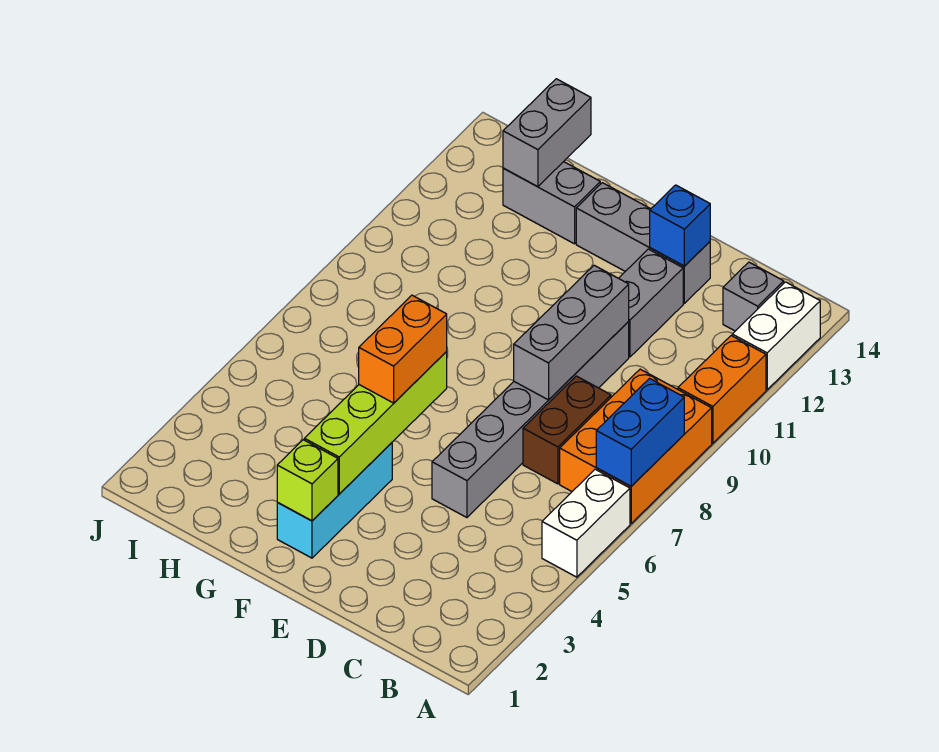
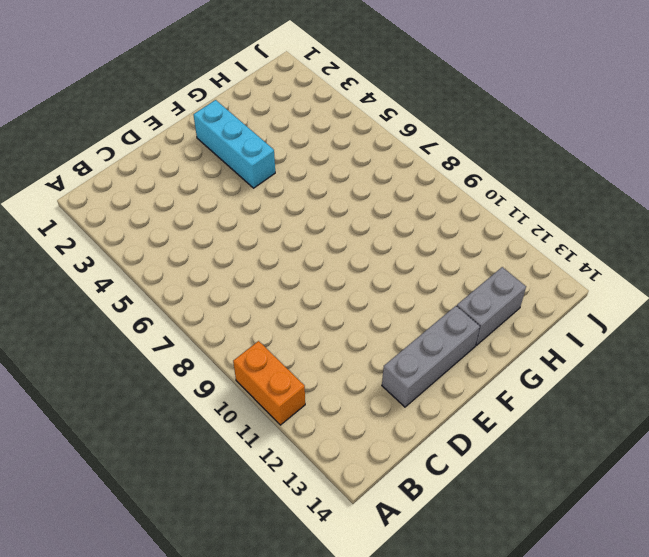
none -> white brick A5:A6 level 1
none -> orange brick A7:B9 level 1
none -> white brick A12:A13 level 1

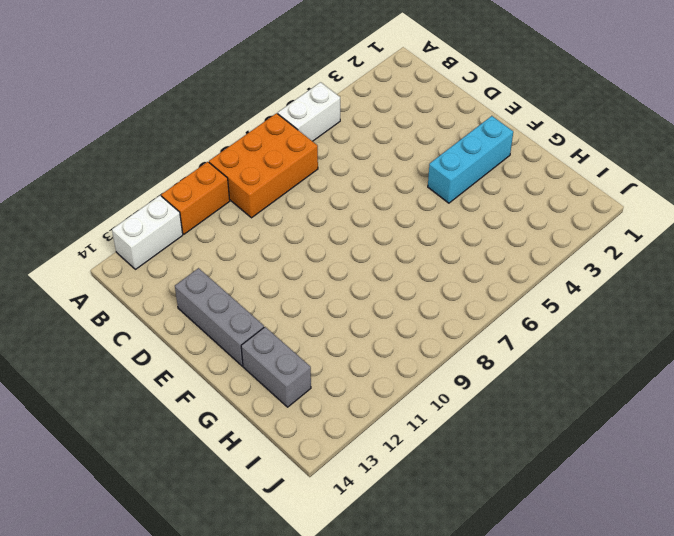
none -> grey brick B13 level 1
none -> brown brick C7:C8 level 1
none -> grey brick D5:D10 level 1

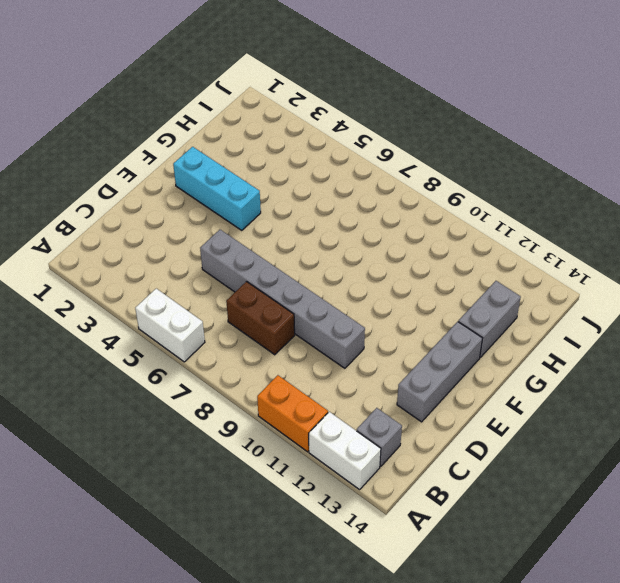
none -> orange brick A7:B9 level 1
none -> grey brick D11:D12 level 1
none -> blue brick A7:A8 level 2

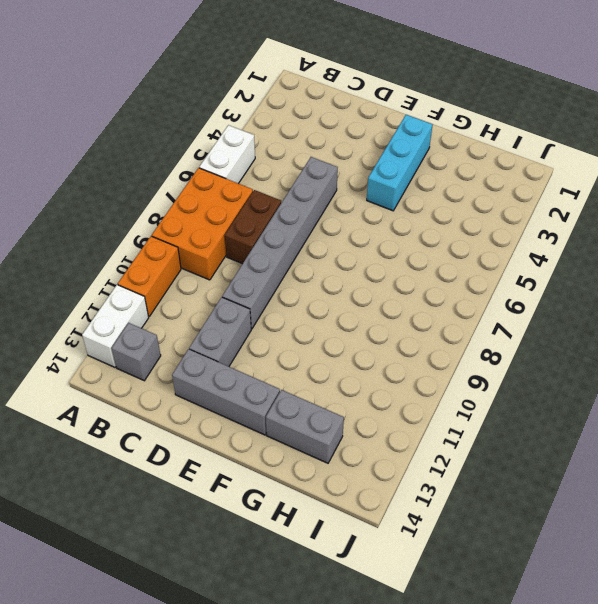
none -> blue brick A7:A8 level 2
none -> grey brick D8:D10 level 2
none -> blue brick D13 level 2

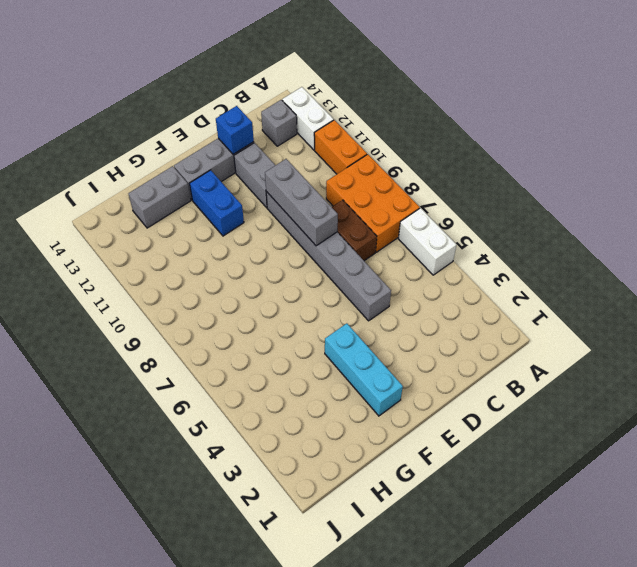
blue brick F11:F12 level 1 -> blue brick A7:A8 level 2
none -> lime brick F2 level 2
none -> lime brick F3:F6 level 2
none -> grey brick H13:H14 level 2

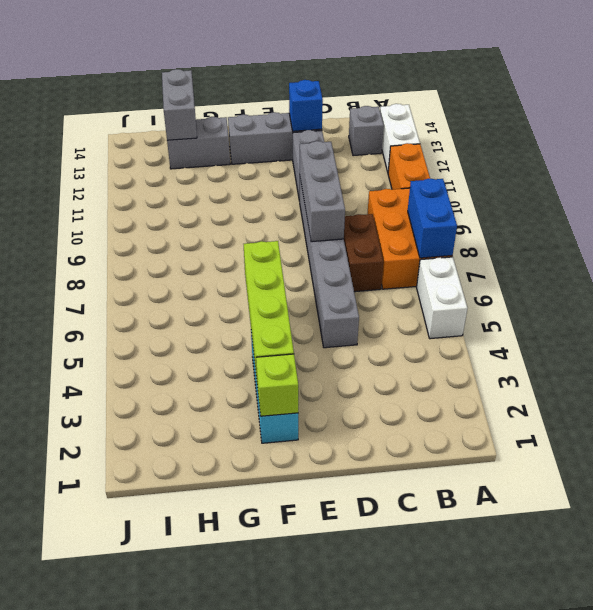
none -> orange brick F5:F6 level 3

